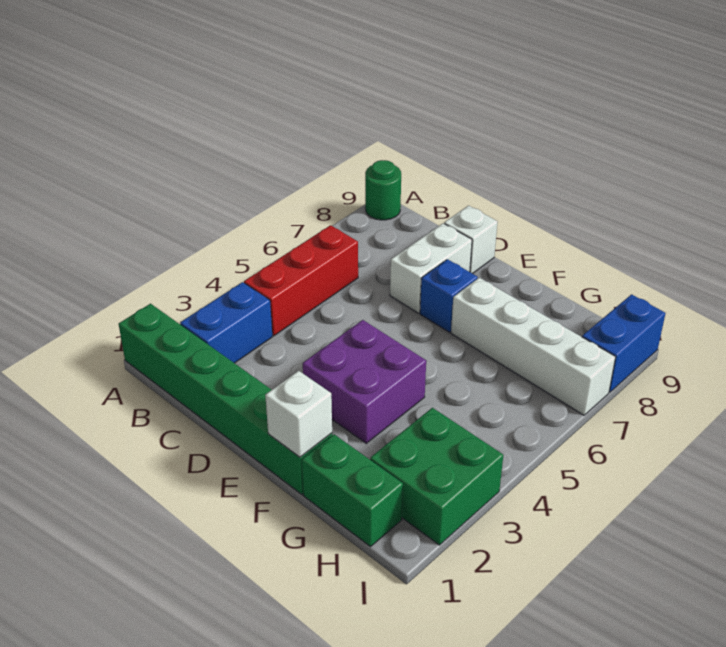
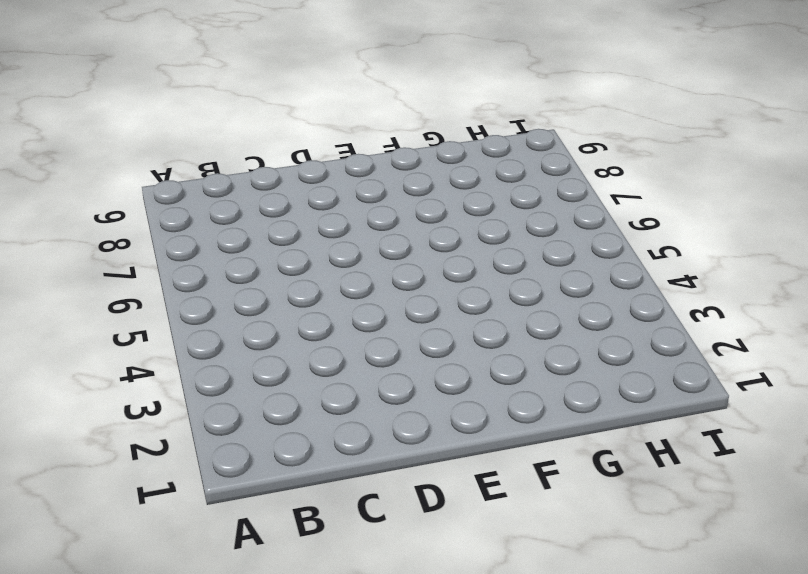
none -> green brick A1:F1 level 1
none -> green round brick A9 level 1
none -> blue brick B2:B3 level 1

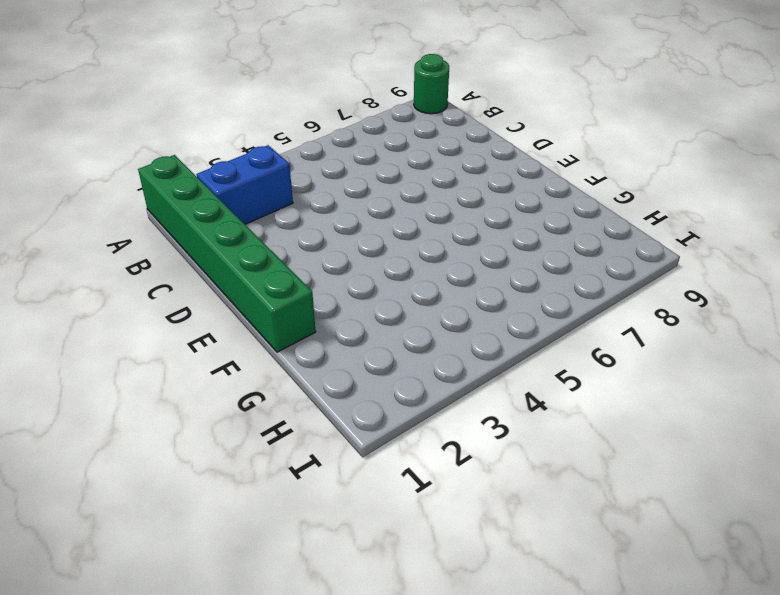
none -> red brick B4:B6 level 1
none -> white brick D7:D8 level 1
none -> white brick D9 level 1

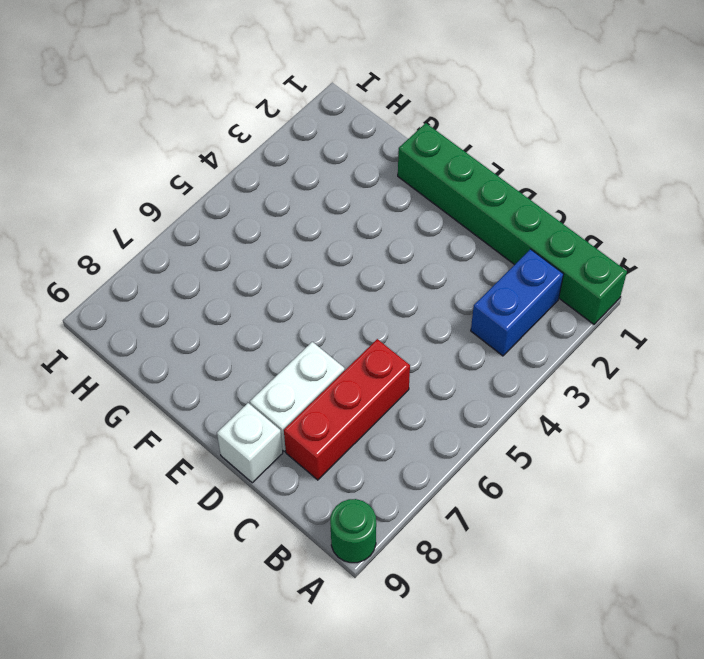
red brick C6:C8 level 1 -> red brick B4:B6 level 1
none -> purple brick E3:F4 level 1
none -> blue brick E7 level 1
none -> white brick F7:I7 level 1

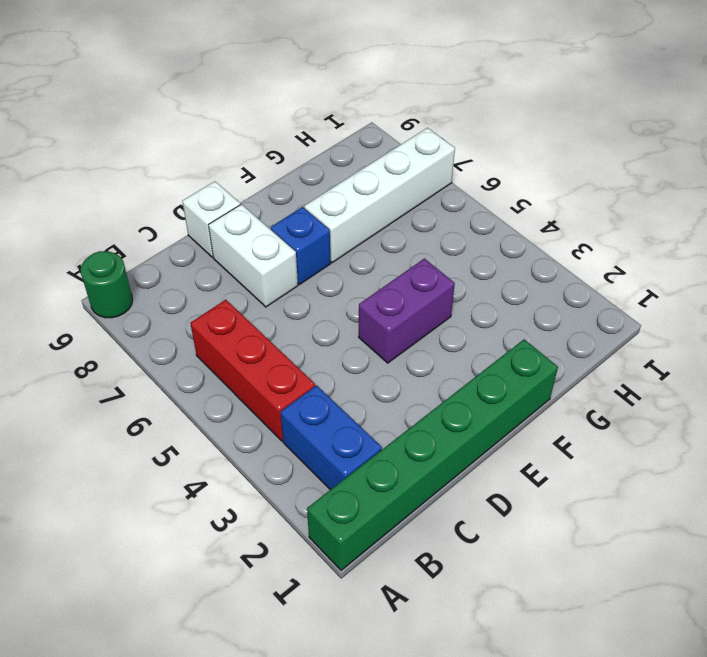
purple brick E4:F4 level 1 -> purple brick E3:F4 level 1
none -> green brick G1:H1 level 1
none -> green brick H2:I3 level 1
none -> blue brick I8:I9 level 1

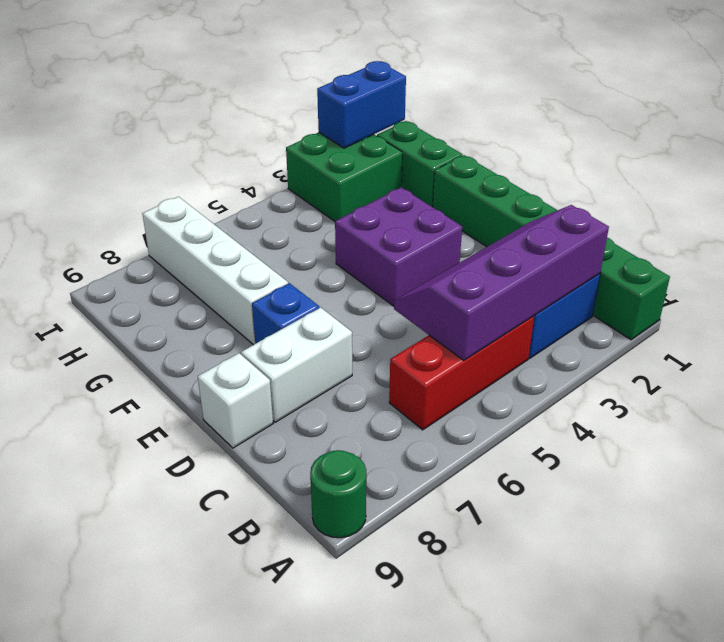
purple slope B2:C5 level 2 top B -> none
blue brick I1:I2 level 2 -> blue brick I8:I9 level 1
none -> white brick F1 level 2

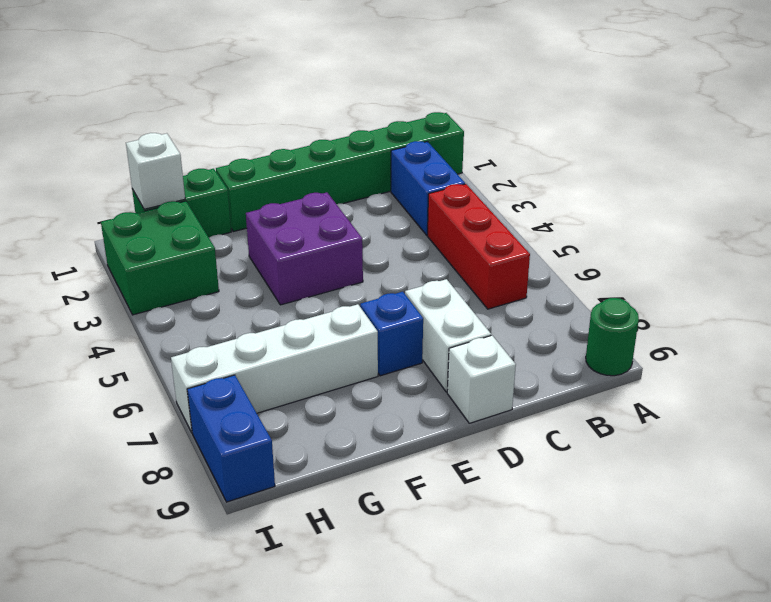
white brick H1 level 2 -> white brick F1 level 2

